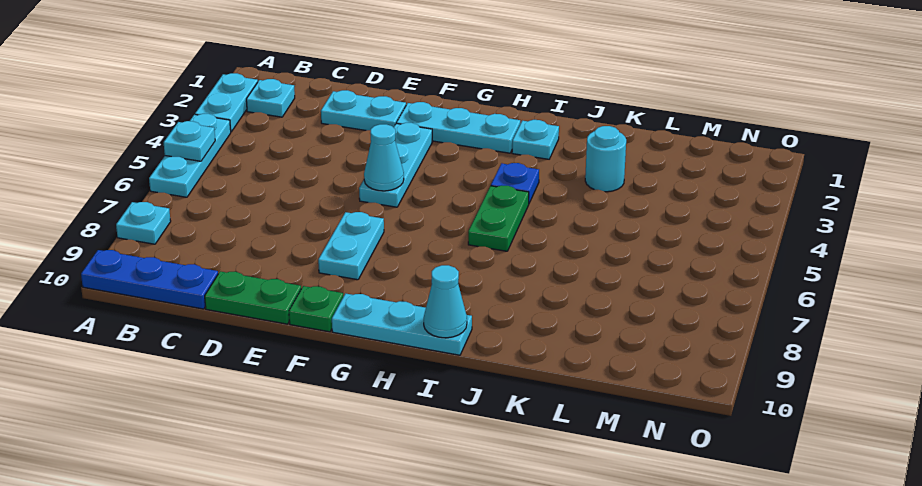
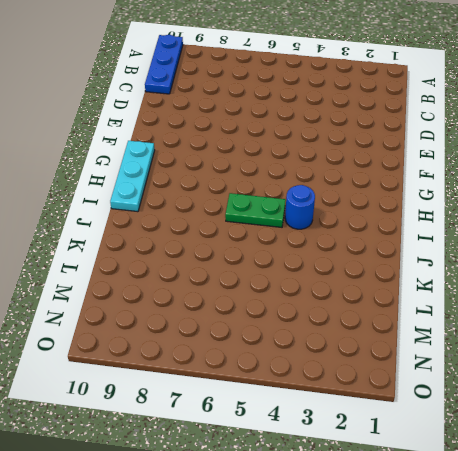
blue round brick I4 level 1 -> blue plate I4 level 1
none -> cyan plate A2:A3 level 1
none -> cyan plate A4:A6 level 1
none -> cyan plate A8 level 1

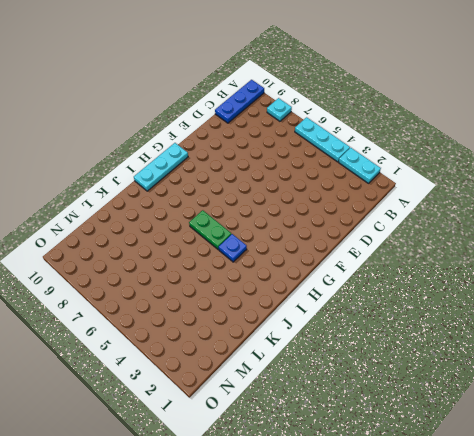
none -> cyan plate B2 level 1
none -> cyan plate D2:E2 level 1
none -> green plate D10:E10 level 1

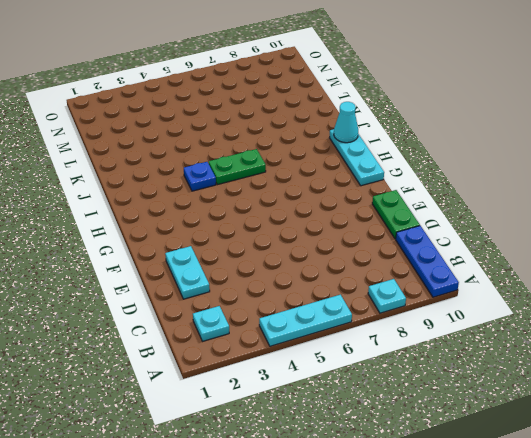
none -> cyan plate A2:A3 level 1
none -> cyan plate F2:H2 level 1
none -> cyan plate F3:F5 level 1

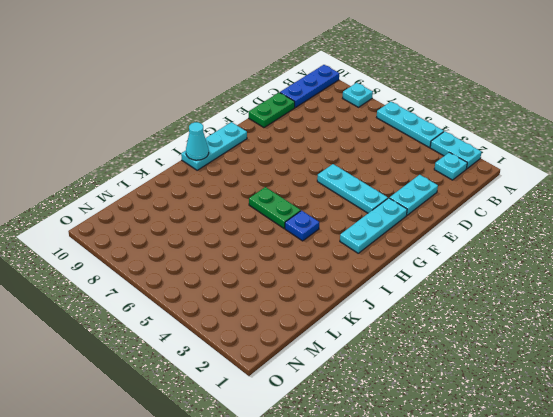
none -> cyan plate F7:F8 level 1
none -> green plate F10 level 1
none -> cyan plate I2 level 1

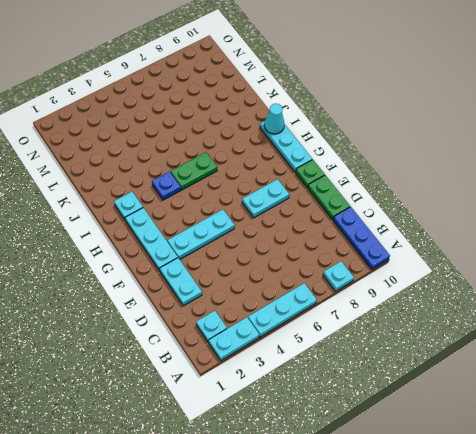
none -> cyan round brick K3 level 1
none -> cyan plate A5 level 2
none -> cyan cone F5 level 2

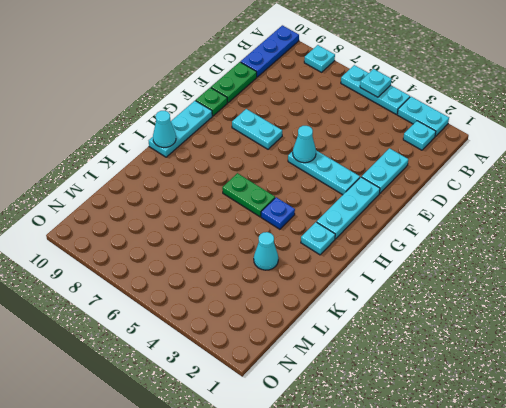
cyan cone K3 level 1 -> cyan round brick K3 level 1

